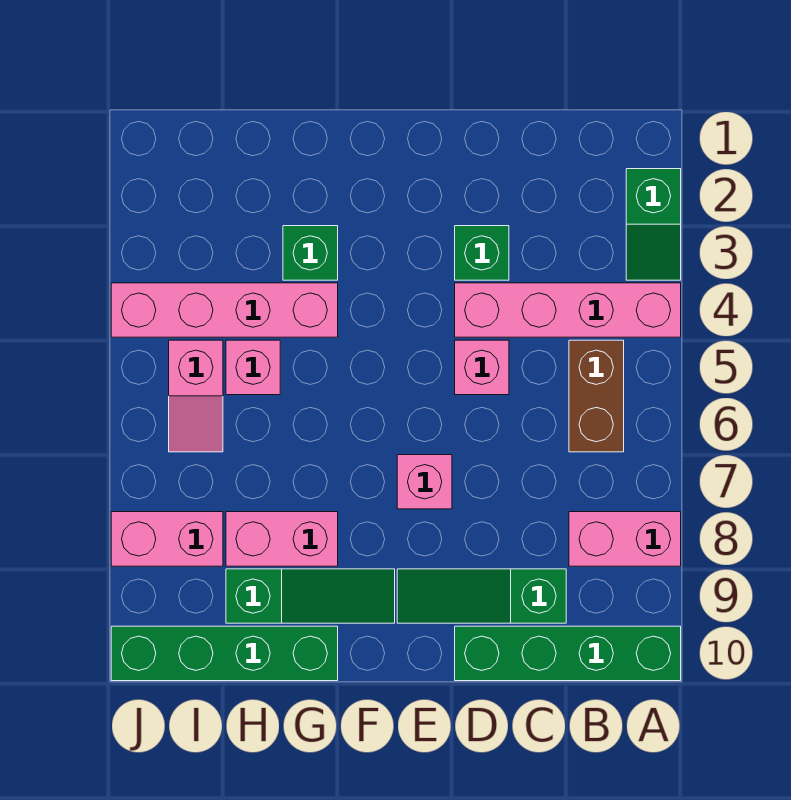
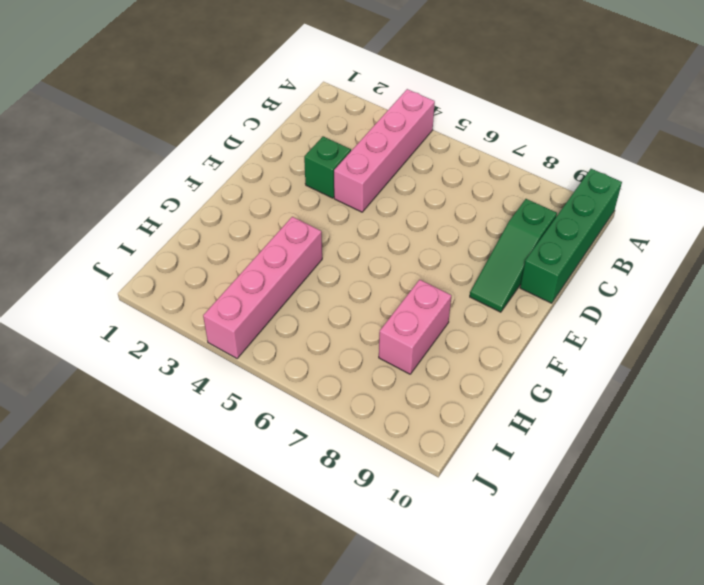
none -> green slope A2:A3 level 1 top 2
none -> pink brick A8:B8 level 1
none -> brown brick B5:B6 level 1

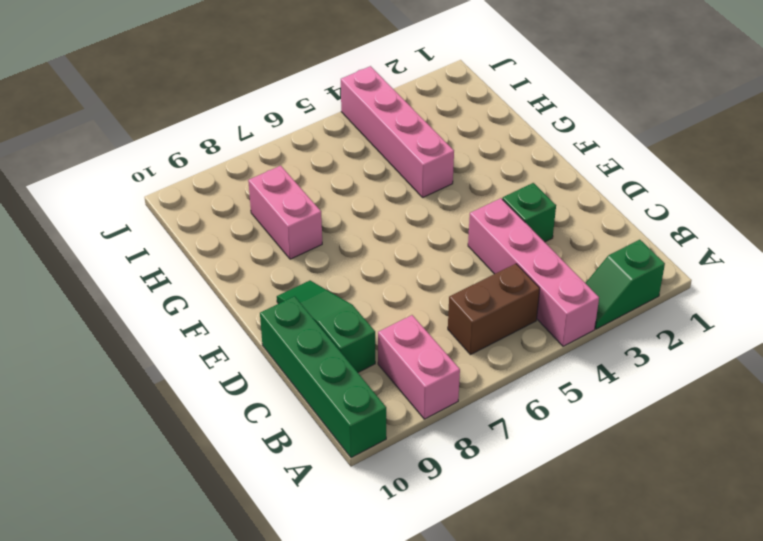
none -> pink brick D5 level 1
none -> pink brick E7 level 1
none -> green slope F9:H9 level 1 top H

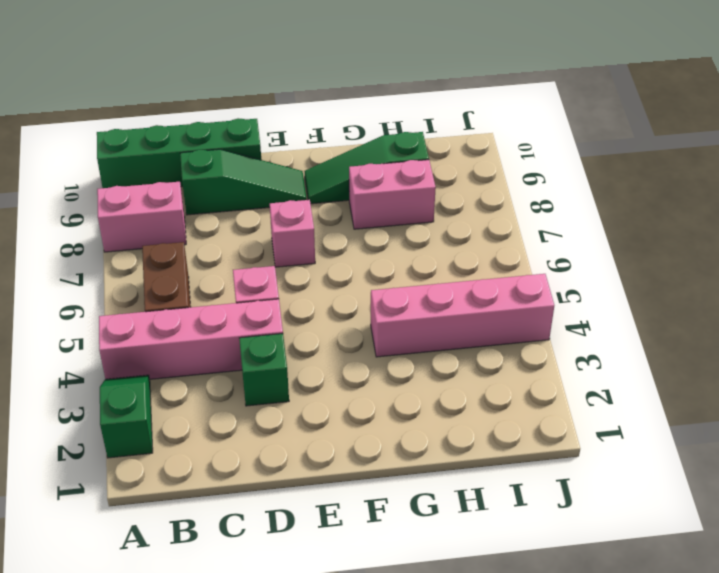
none -> green brick G3 level 1
none -> green brick G10:J10 level 1
none -> pink brick H5 level 1

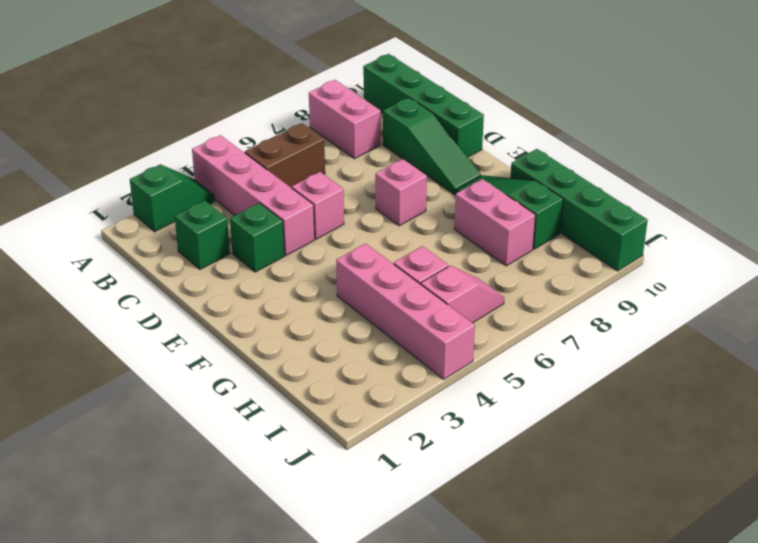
green brick C2 level 1 -> green brick G3 level 1
none -> pink brick I8:J8 level 1

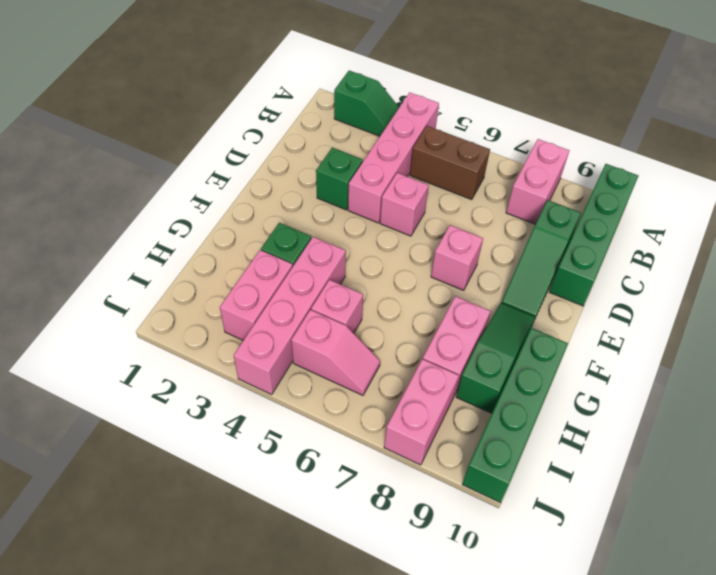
pink brick H3:I3 level 1 -> none

